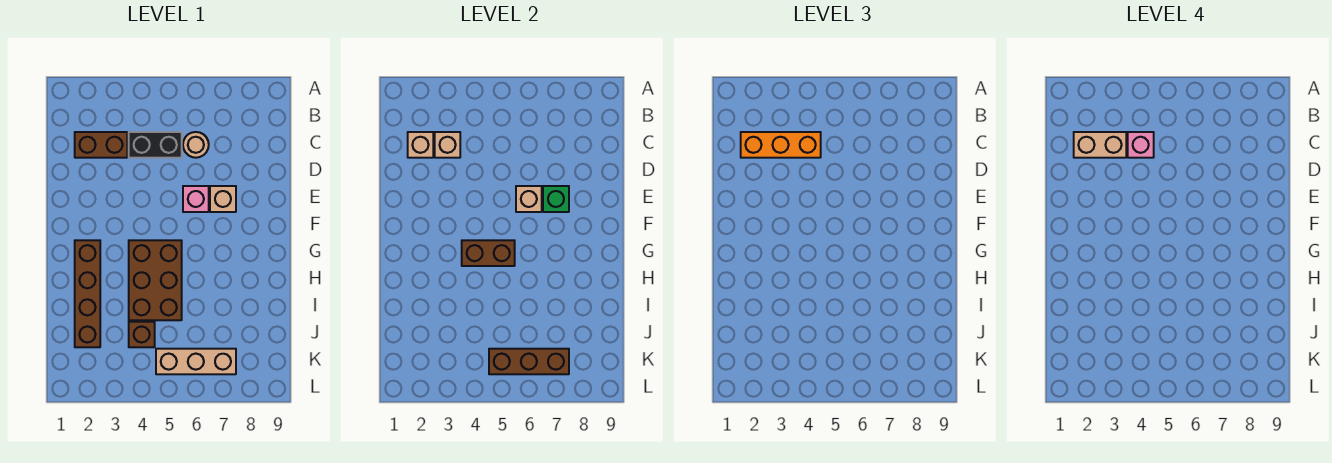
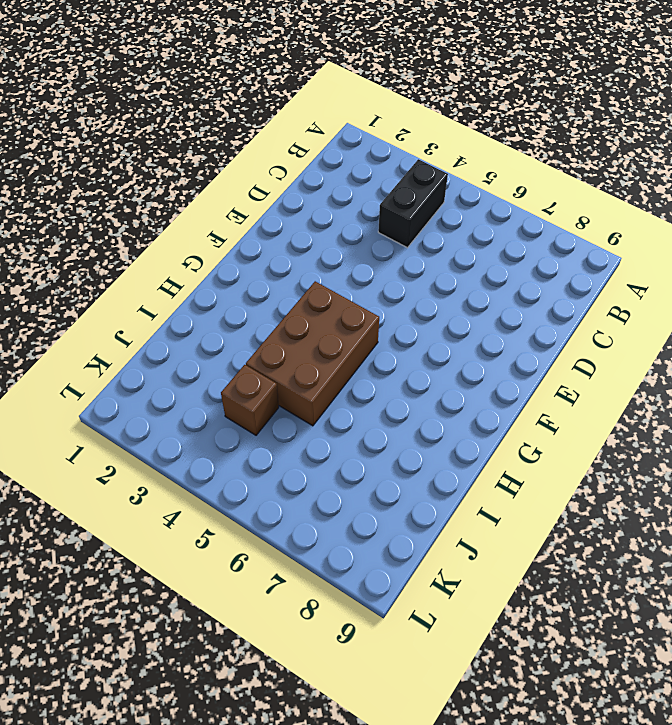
black brick B4:C4 level 1 -> black brick C4:C5 level 1
none -> brown brick C2:C3 level 1
none -> tan round brick C6 level 1
none -> pink brick E6 level 1

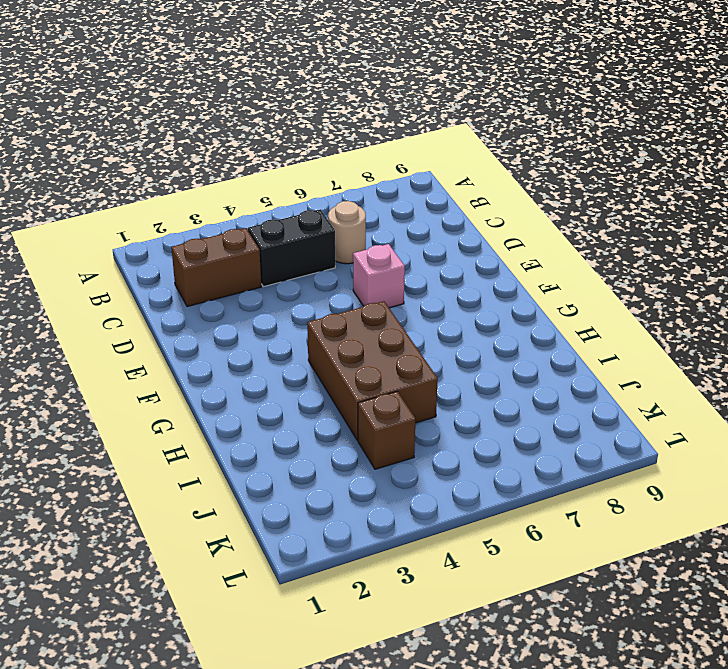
none -> tan brick E7 level 1
none -> brown brick G2:J2 level 1
none -> tan brick K5:K7 level 1

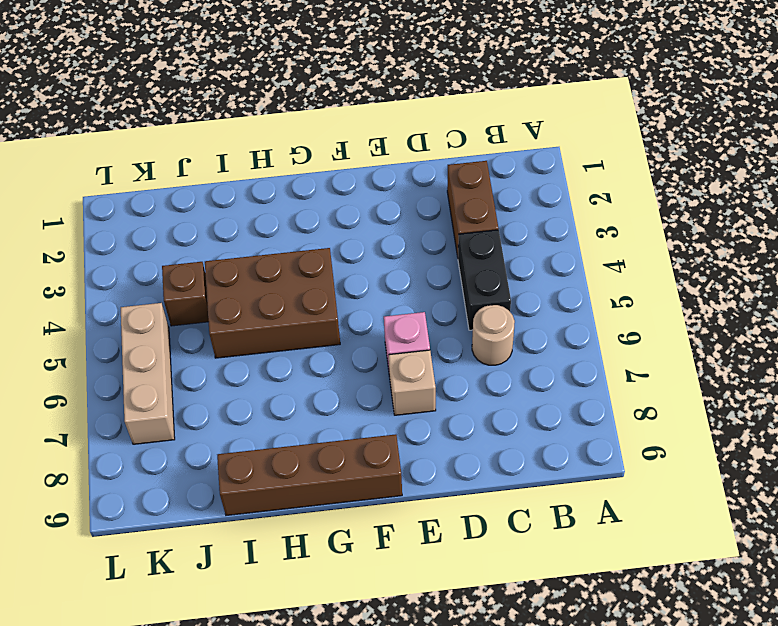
brown brick F9:I9 level 1 -> brown brick G2:J2 level 1
none -> tan brick C2 level 2
none -> tan brick C3 level 2
none -> tan brick E6 level 2

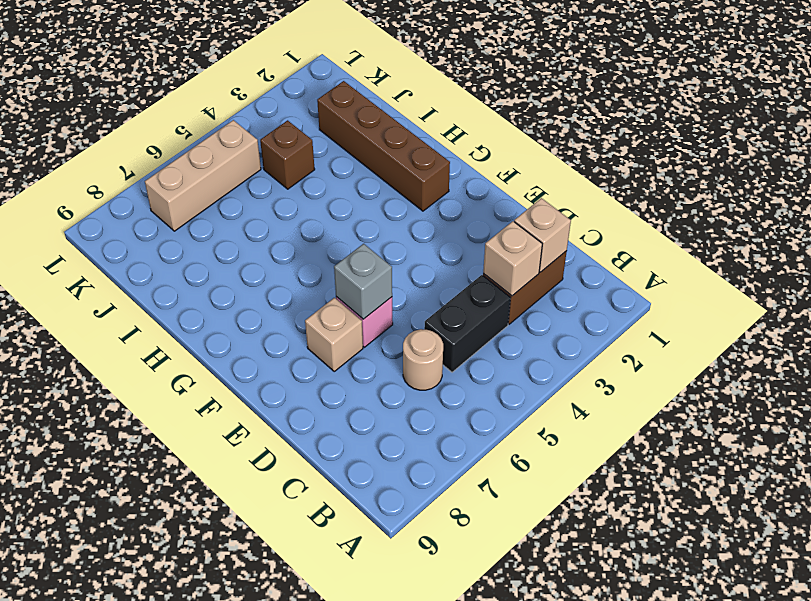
grey brick E6 level 2 -> tan brick E6 level 2
none -> brown brick G4:I5 level 1
none -> green brick E7 level 2
none -> brown brick G4:G5 level 2

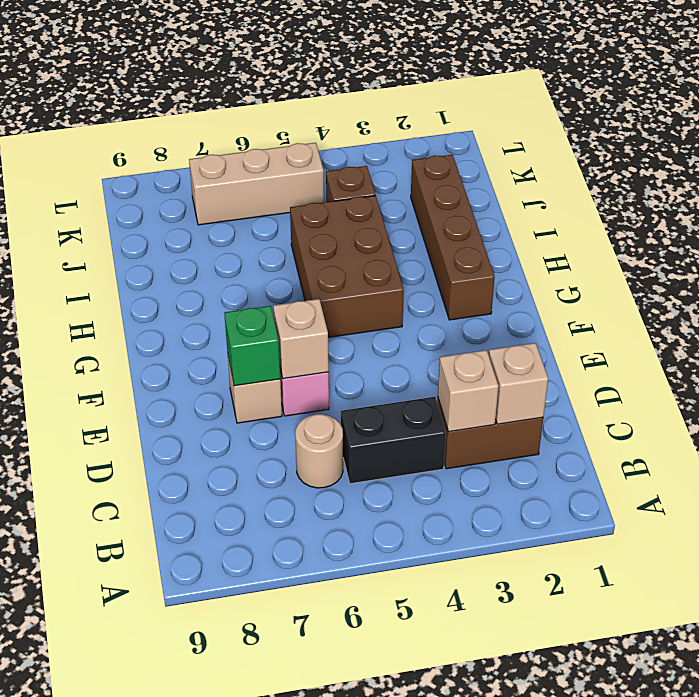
none -> brown brick G4:G5 level 2
none -> brown brick K5:K7 level 2
none -> orange brick C2:C4 level 3

